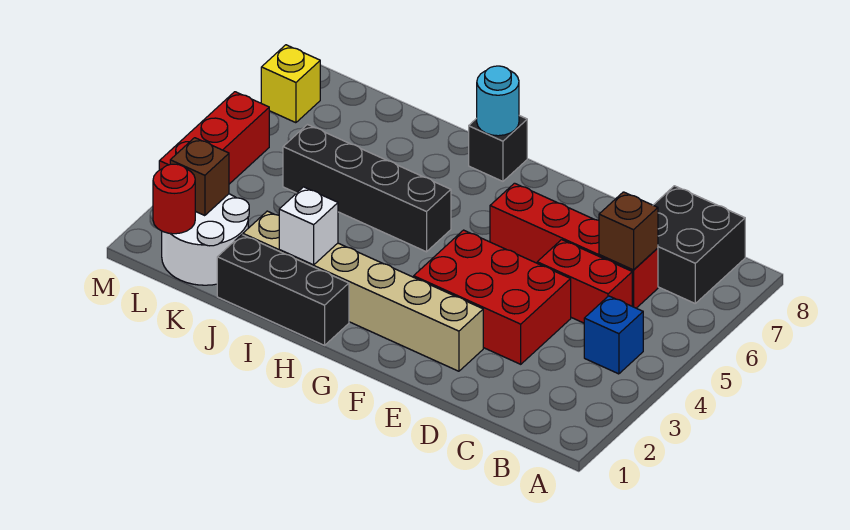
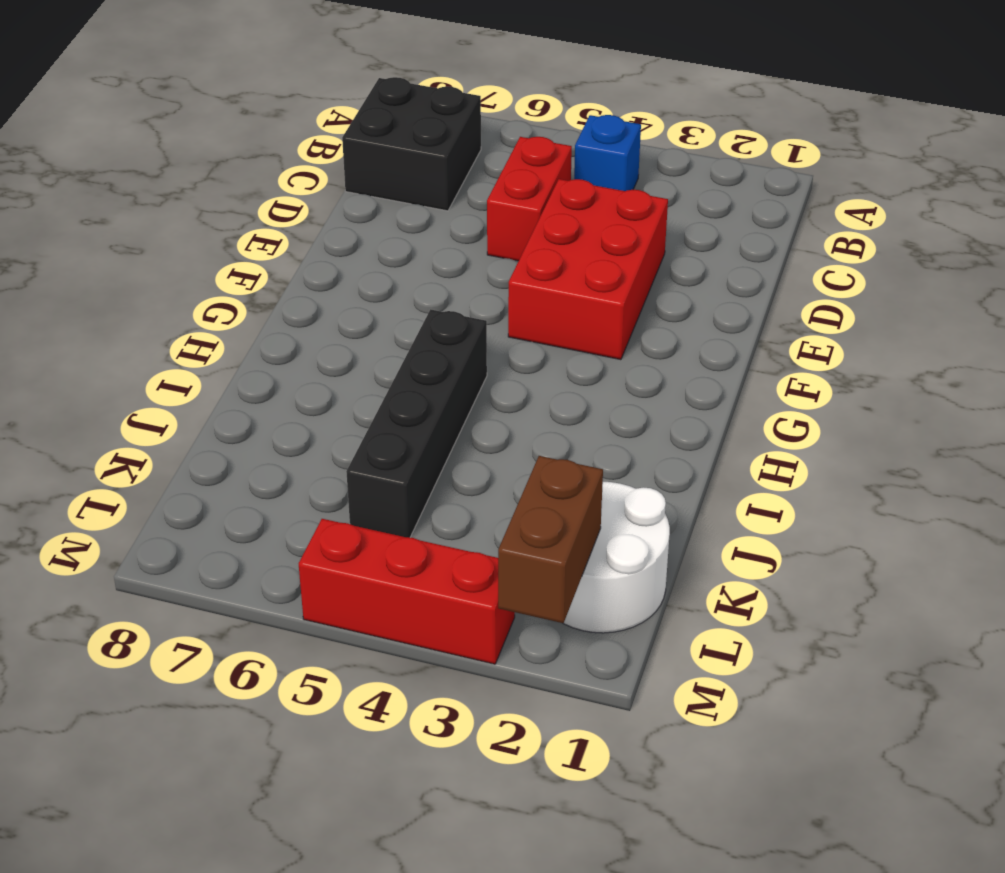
brown brick L2:M2 level 2 -> brown brick L2 level 2
none -> red brick C6:F6 level 1
none -> tan brick E2:J2 level 1
none -> black brick H1:J1 level 1

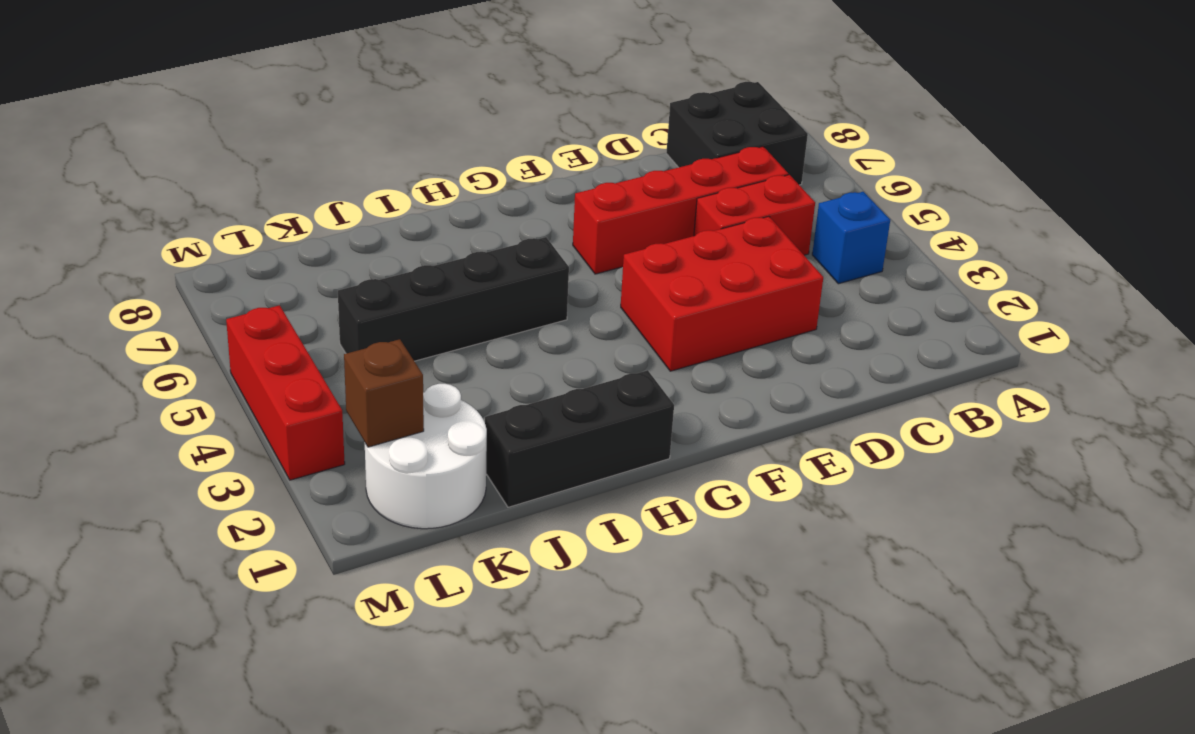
none -> tan brick E2:J2 level 1
none -> black brick H8 level 1
none -> yellow brick M7 level 1

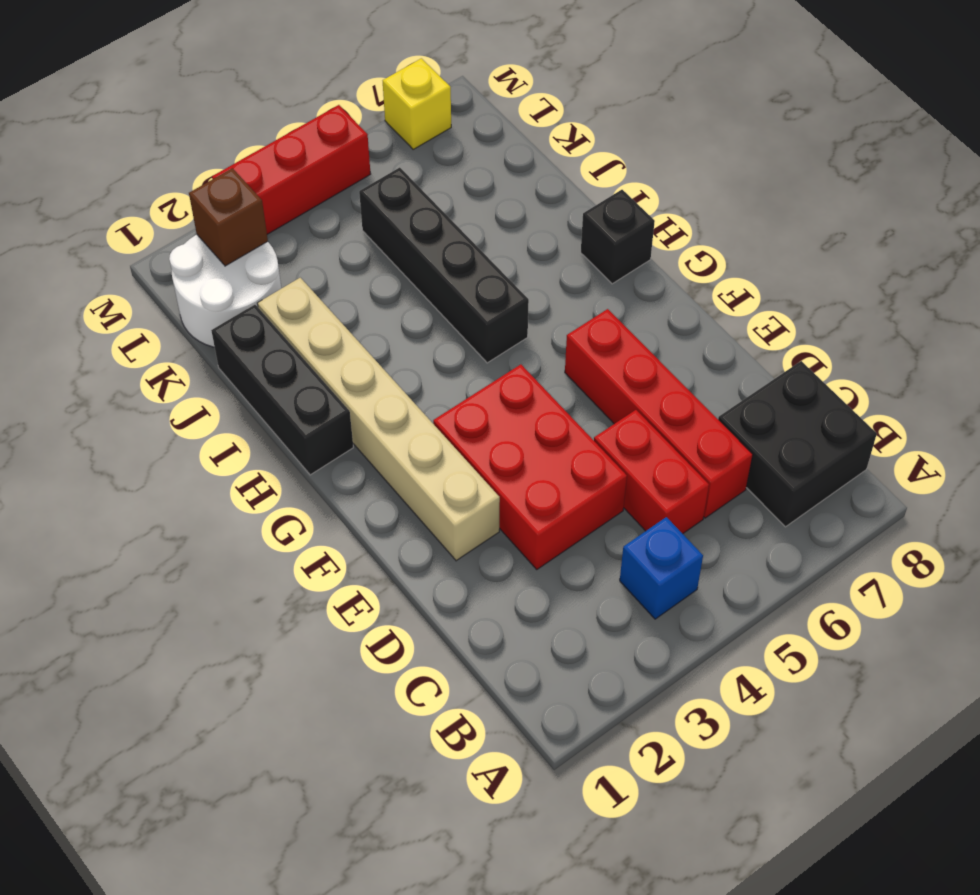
none -> brown brick C6 level 2
none -> cyan round brick H8 level 2
none -> white brick I2 level 2

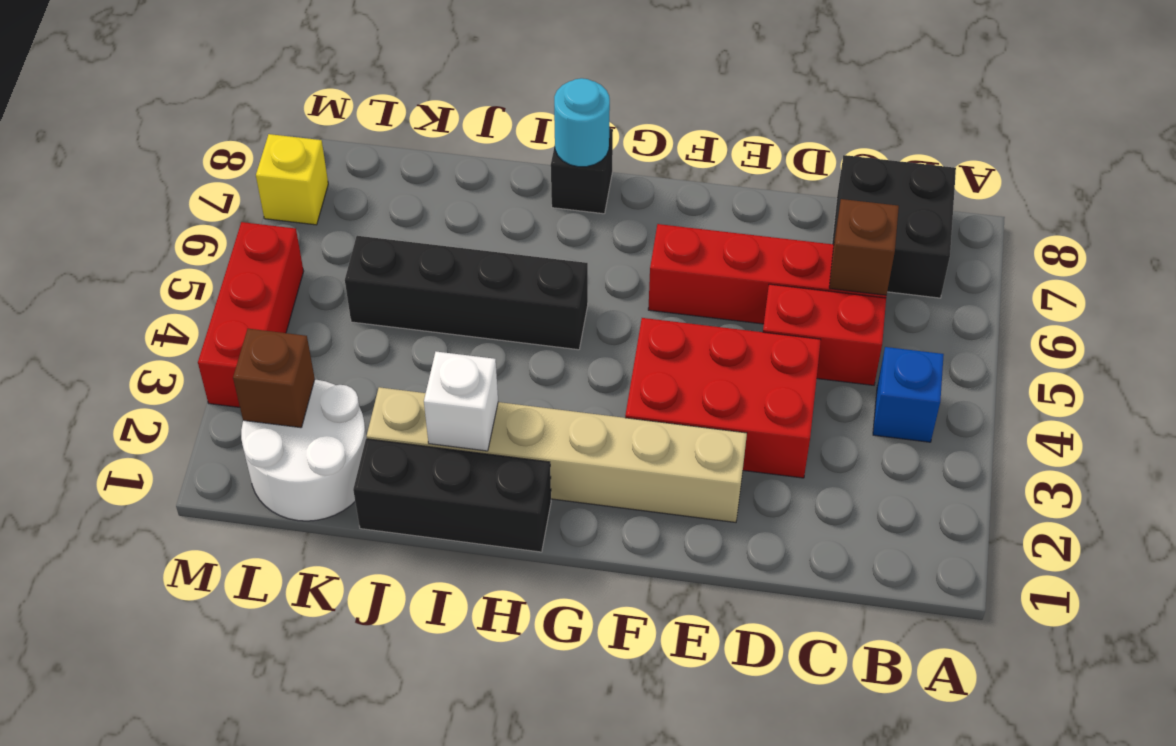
none -> red round brick L1 level 2

